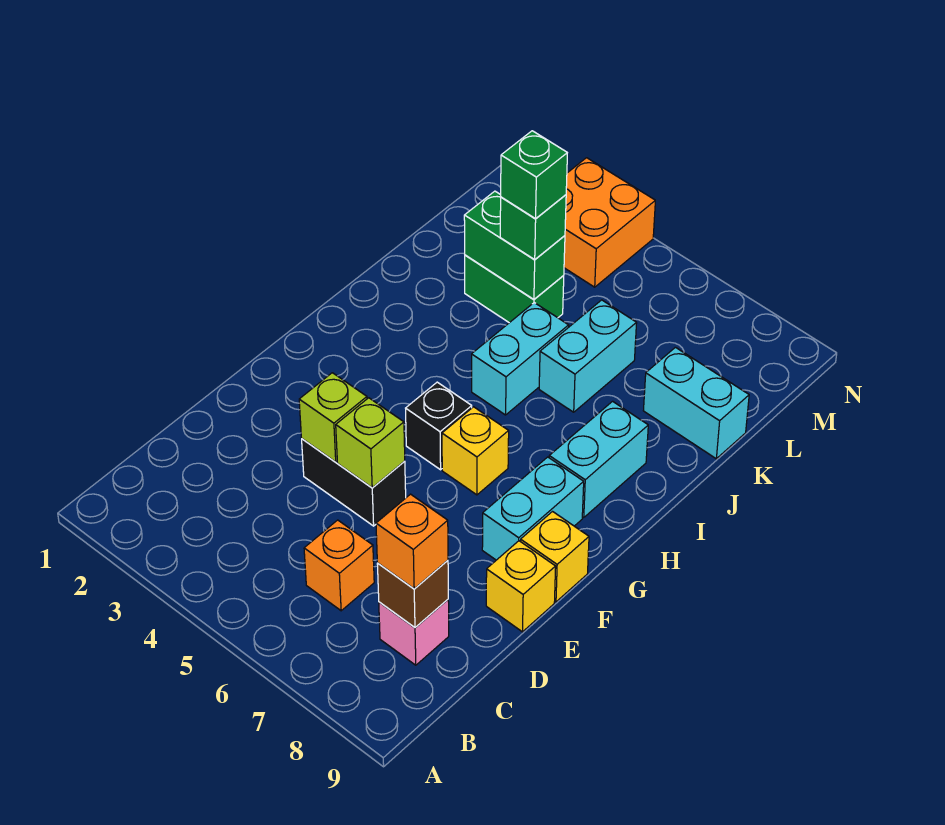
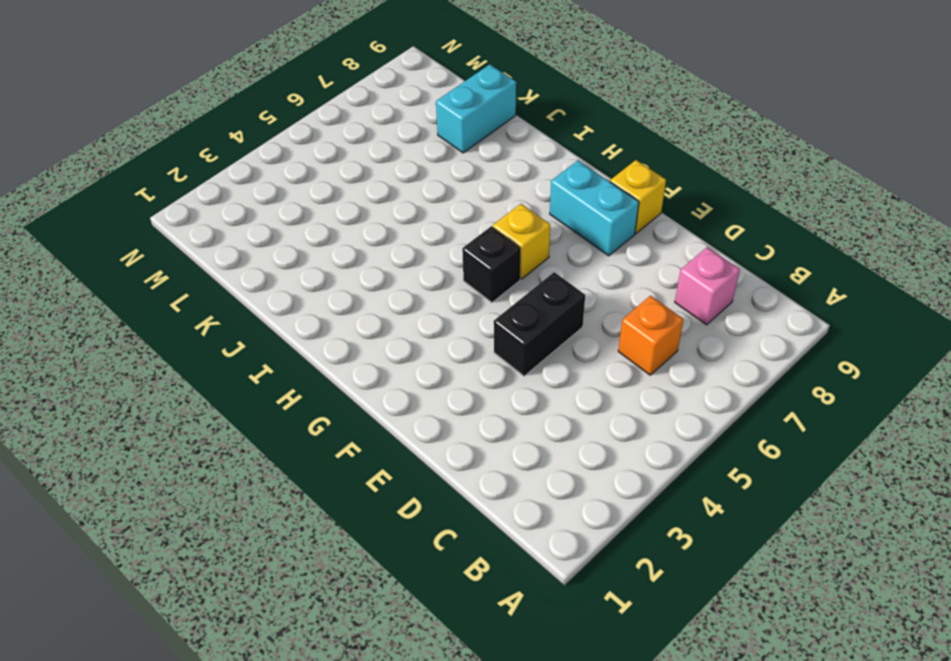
none -> yellow brick E9 level 1
none -> cyan brick H8:I8 level 1
none -> cyan brick I5:J5 level 1

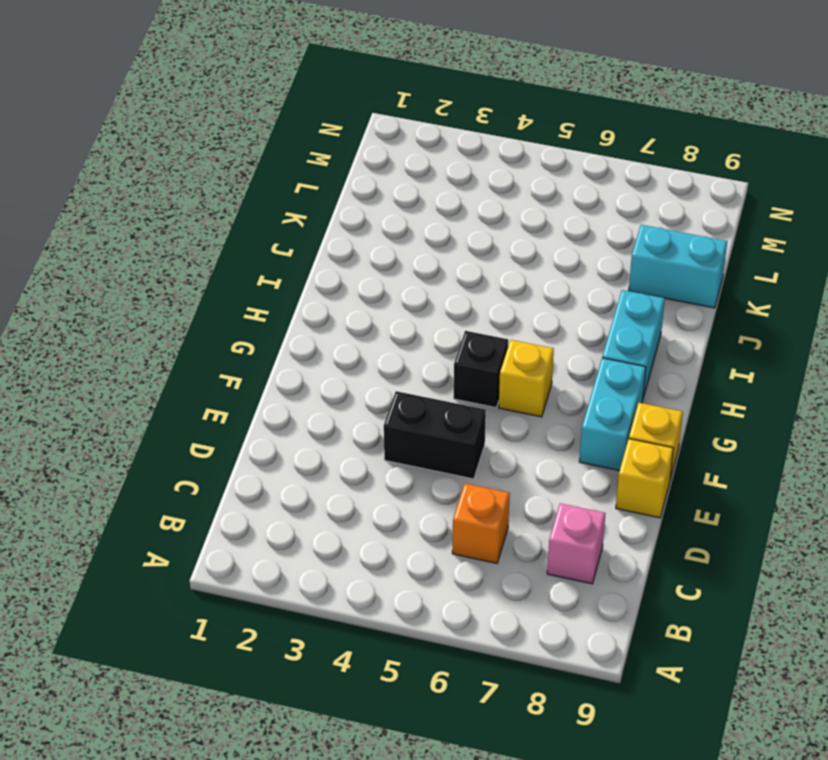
none -> cyan brick I5:J5 level 1
none -> cyan brick J6:K6 level 1
none -> green brick K3:K4 level 1

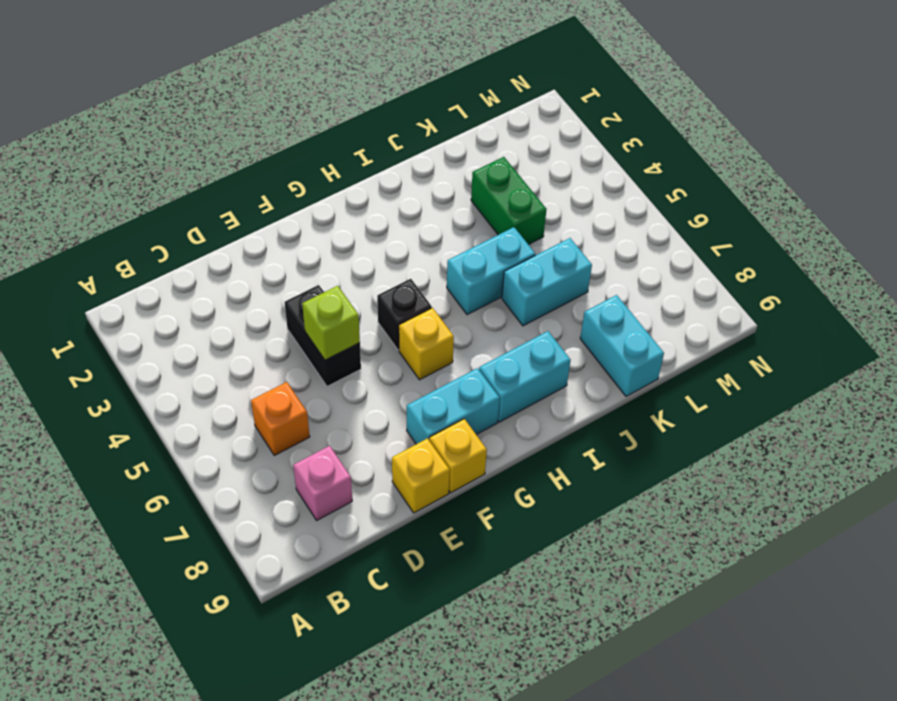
none -> orange brick M3:N4 level 1
none -> brown brick C8 level 2
none -> lime brick E4 level 2

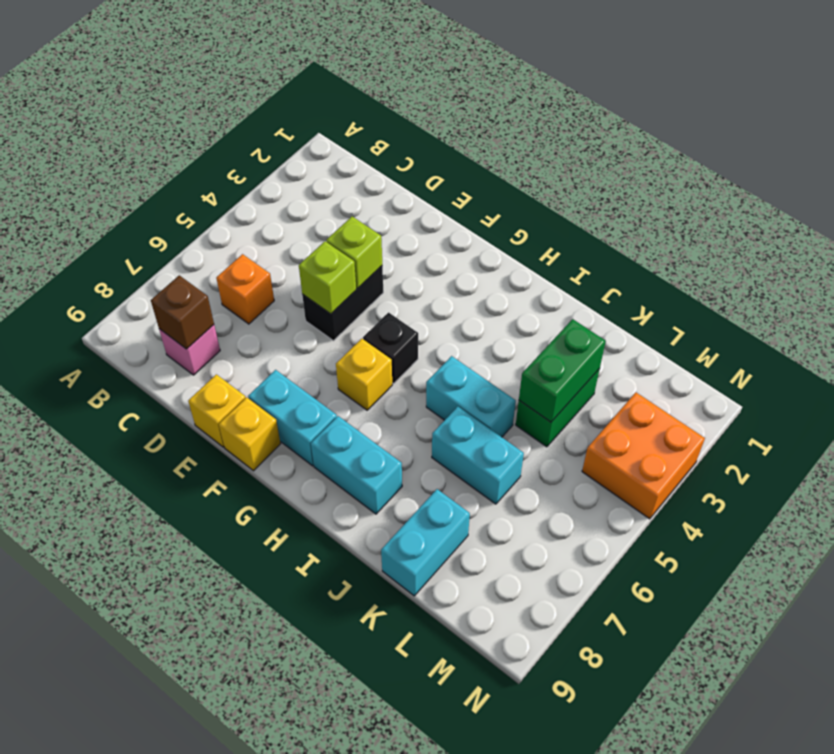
none -> orange brick C8 level 3
none -> green brick K4 level 3
none -> green brick K4 level 4

